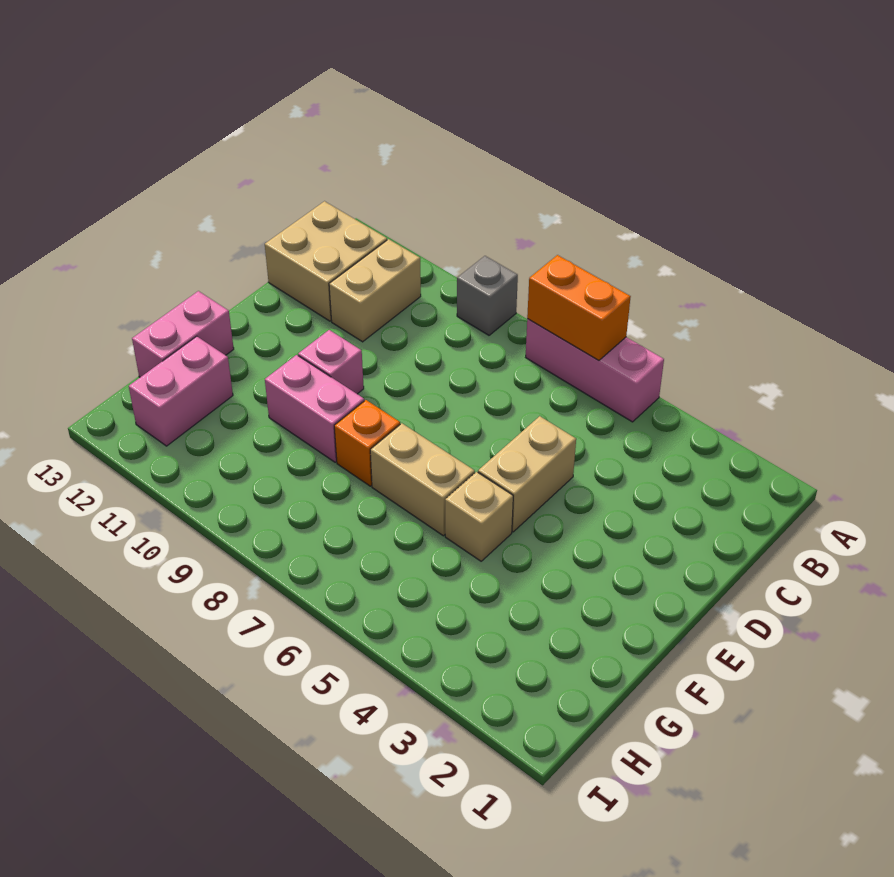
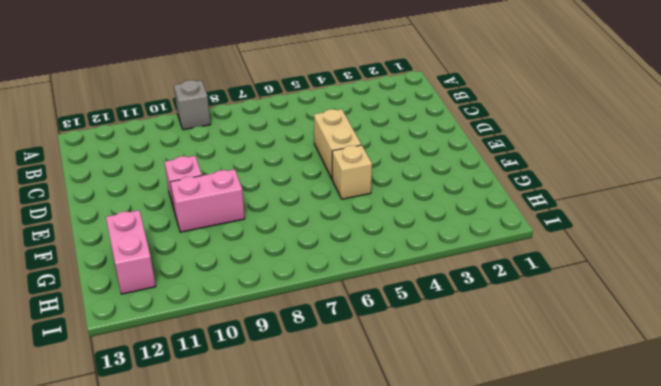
none -> pink brick A5:A7 level 1
none -> tan brick B11:C11 level 1
none -> tan brick B12:C13 level 1

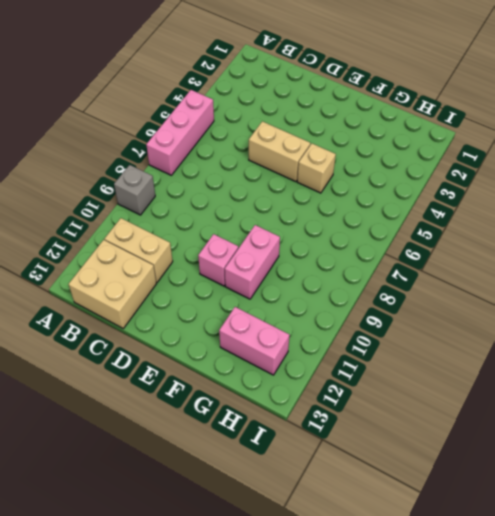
none -> tan brick F6:F7 level 1
none -> orange brick F8 level 1
none -> pink brick F13:G13 level 1

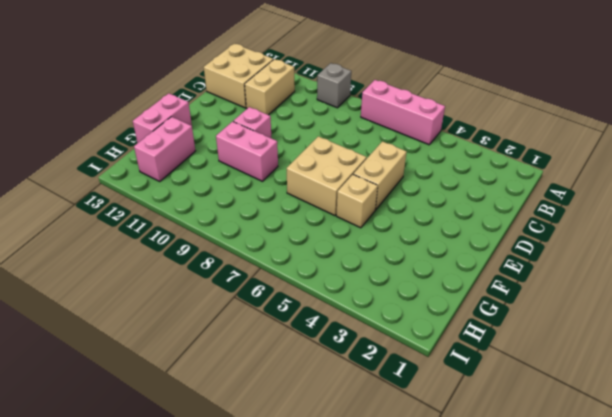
tan brick E6:F7 level 1 -> tan brick F6:F7 level 1
none -> orange brick F8 level 1
none -> orange brick A6:A7 level 2

